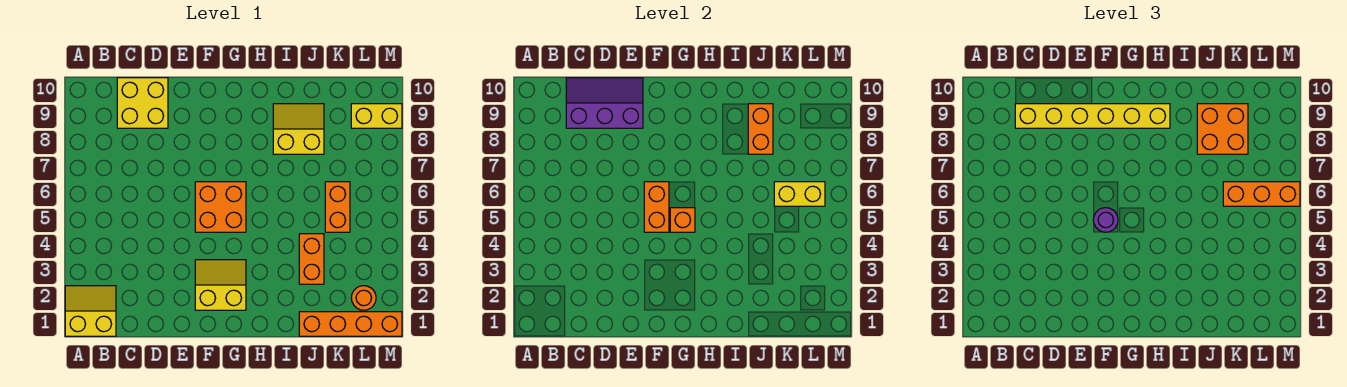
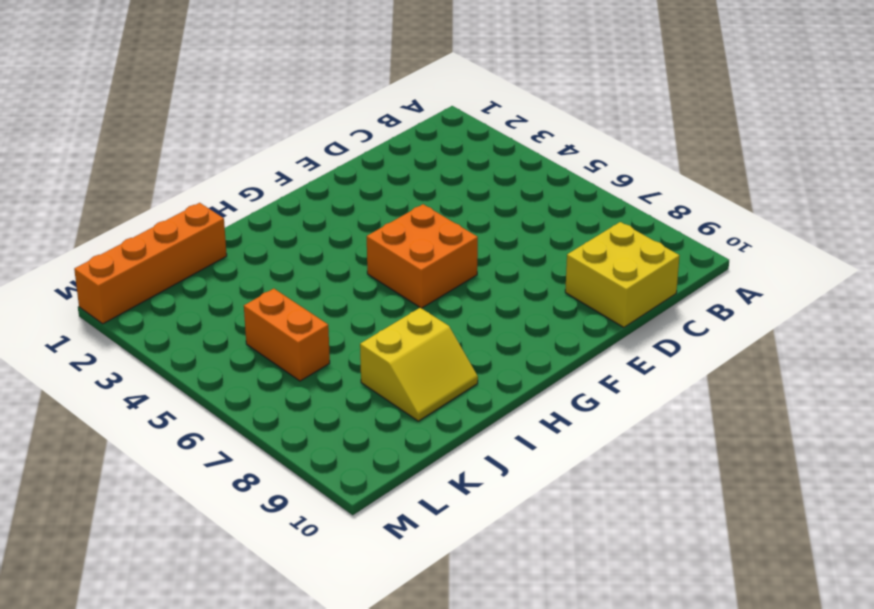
none -> yellow slope A1:B2 level 1 top 1
none -> yellow slope F2:G3 level 1 top 2
none -> orange brick J3:J4 level 1

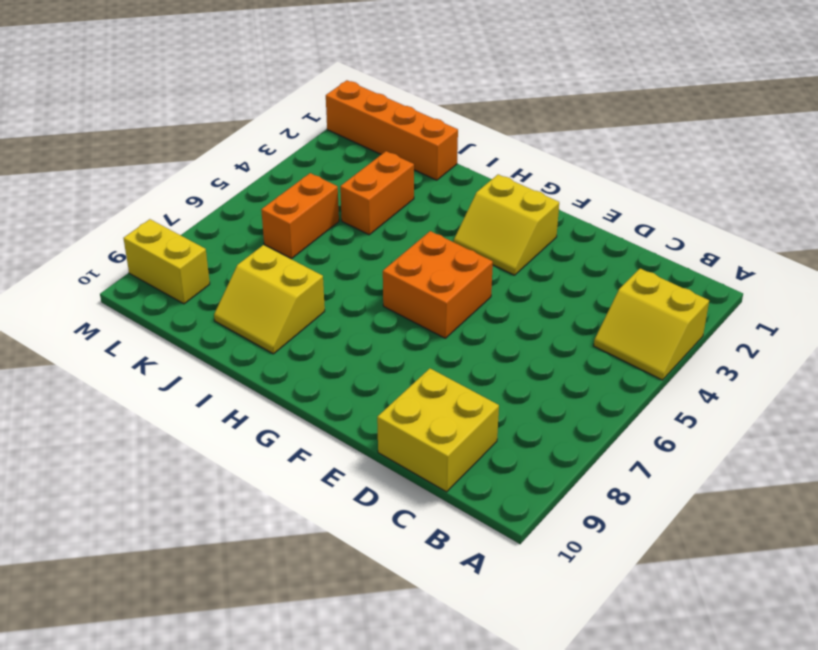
yellow slope A3:B4 level 1 top 3 -> yellow slope A1:B2 level 1 top 1
none -> orange round brick L2 level 1
none -> purple slope C9:E10 level 2 top 9
none -> orange brick F5:F6 level 2

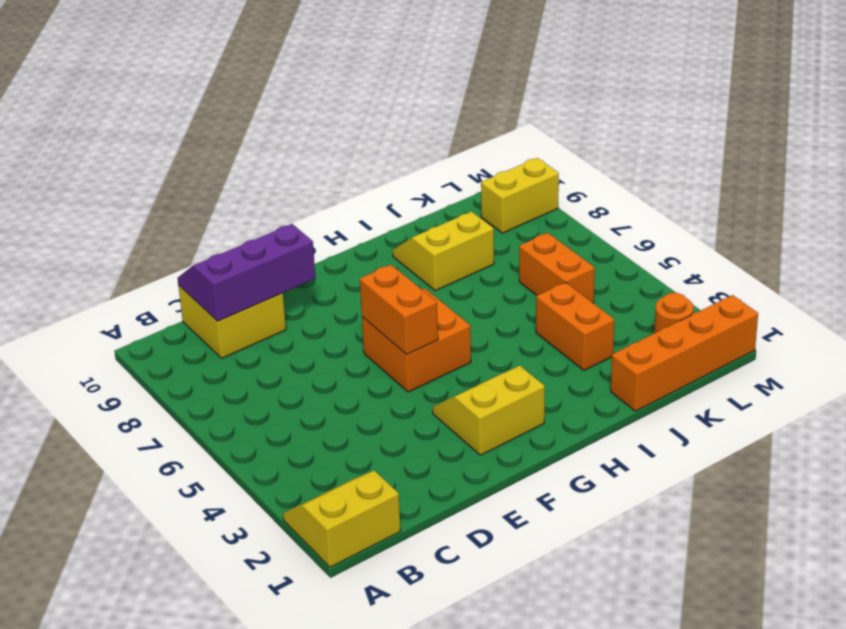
none -> orange brick G5 level 2
none -> orange brick J8:J9 level 2
none -> yellow brick K6:L6 level 2

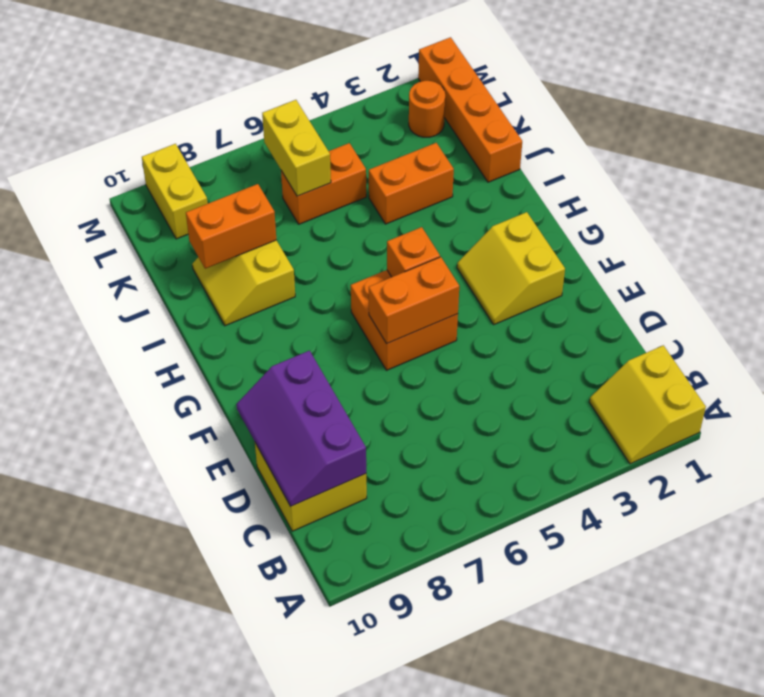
none -> yellow brick C9:H9 level 3
none -> purple round brick F5 level 3
none -> orange brick J8:K9 level 3

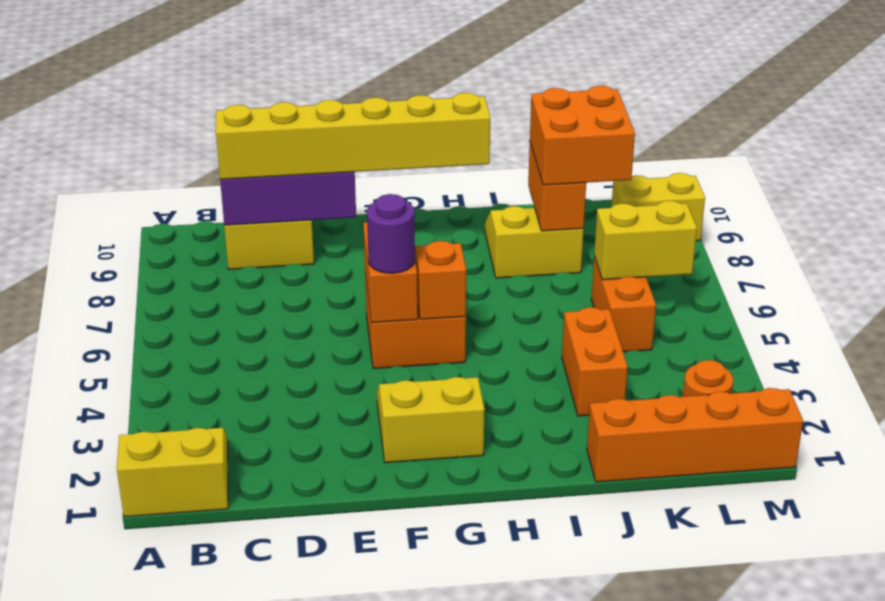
none -> orange brick K6:M6 level 3

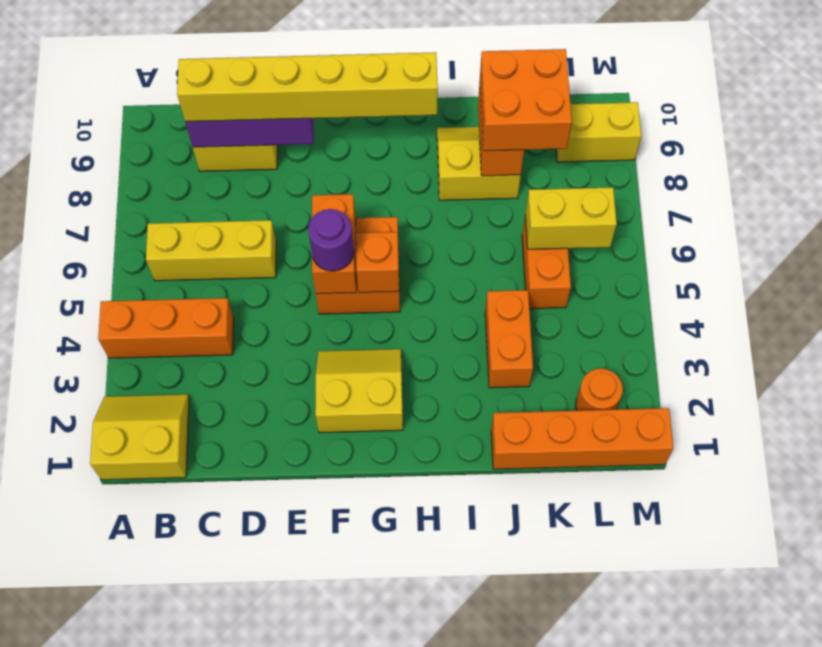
orange brick A4:C4 level 1 -> orange brick K6:M6 level 3
yellow brick B6:D6 level 1 -> none

